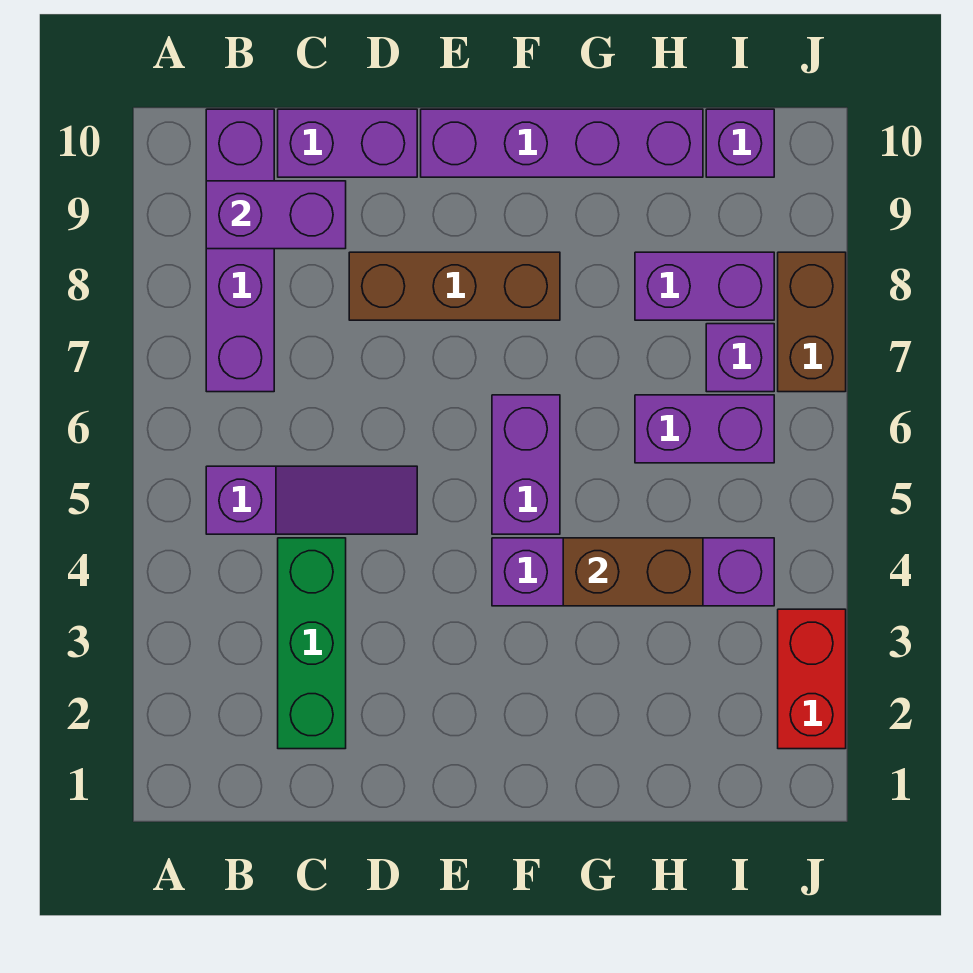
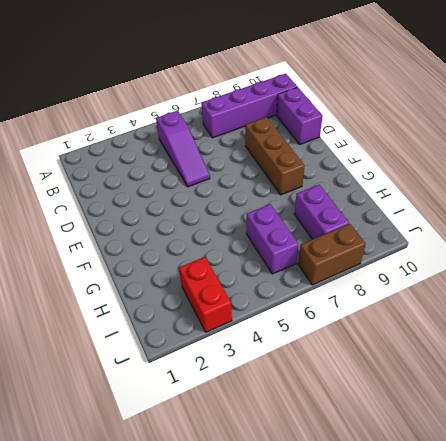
red brick I3:J3 level 1 -> red brick J2:J3 level 1
none -> green brick C2:C4 level 1
none -> purple brick E10:H10 level 1
none -> purple brick F4:I4 level 1

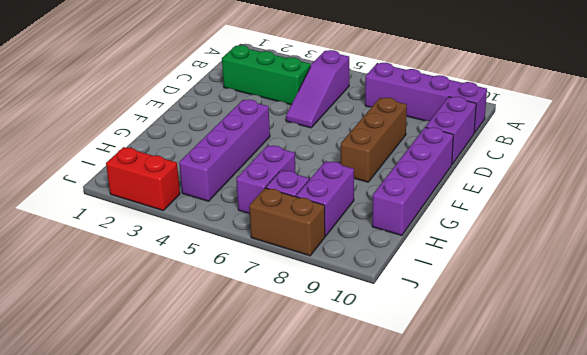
none -> purple brick F5:F6 level 1
none -> purple brick I10 level 1
none -> purple brick B9:C9 level 2

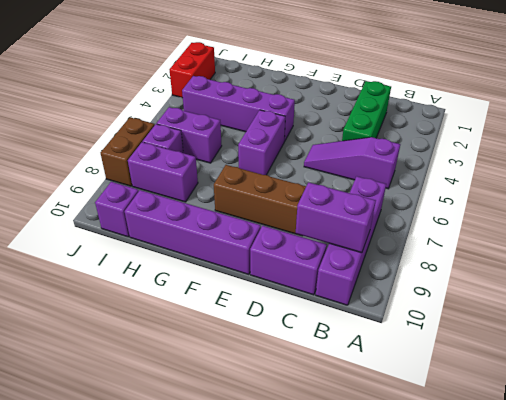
none -> brown brick G4:H4 level 2

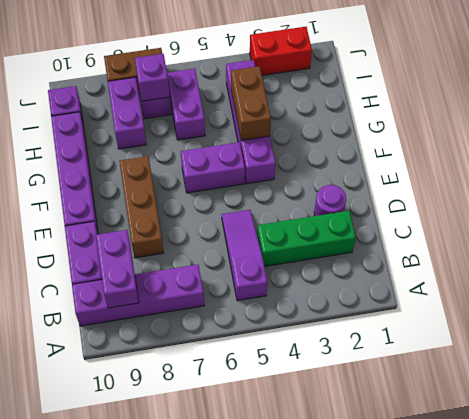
purple round brick D2 level 1 -> none
purple brick I7 level 2 -> none

